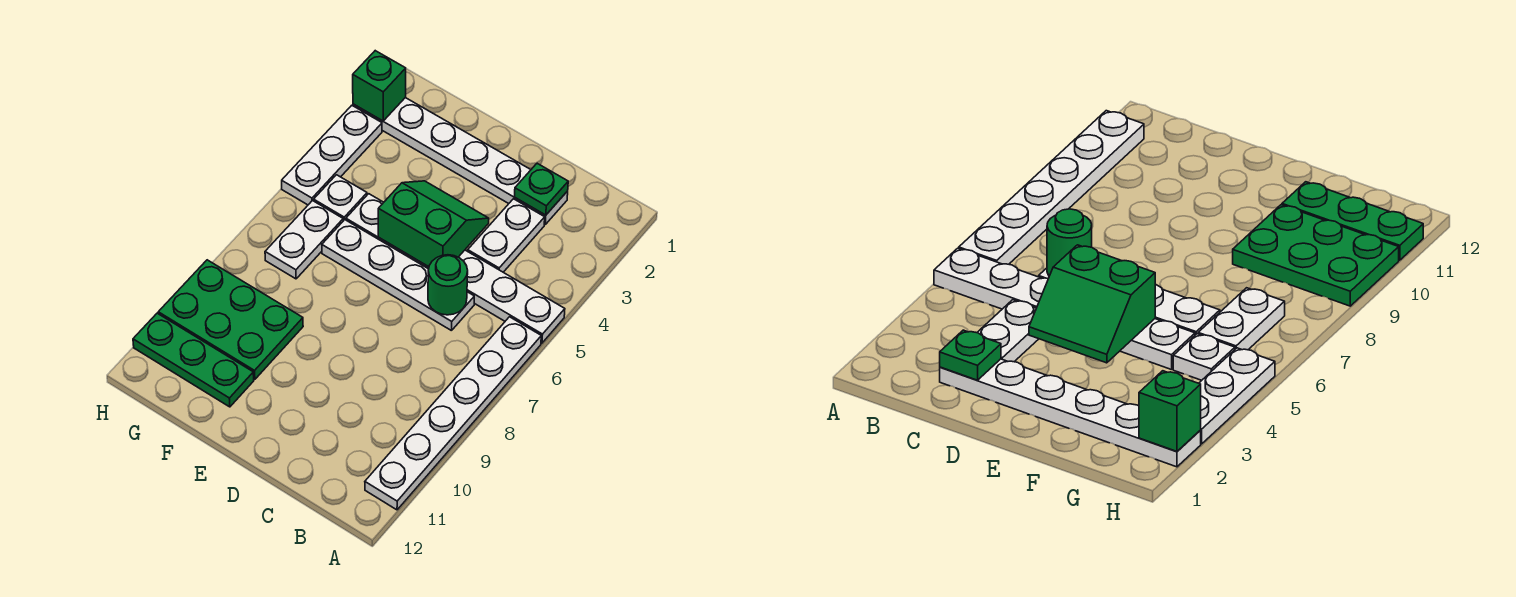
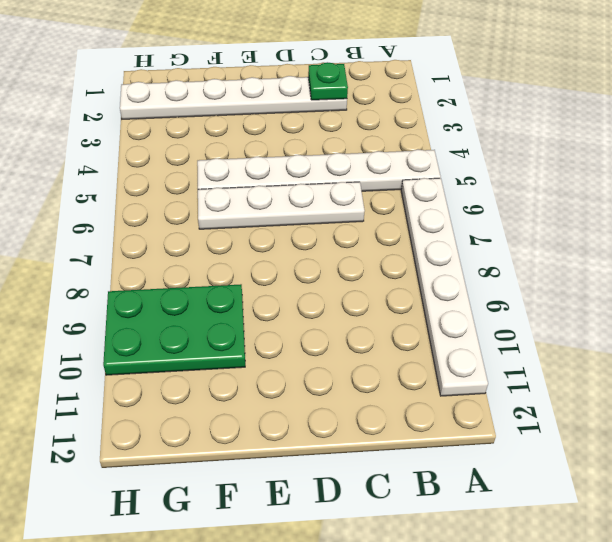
none -> white plate C3:C4 level 1
none -> green plate F11:H11 level 1
none -> white plate G5 level 1

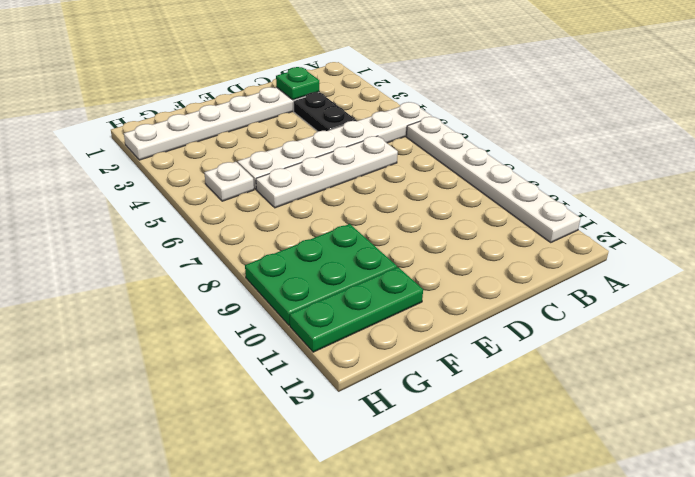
black plate C3:C4 level 1 -> white plate C3:C4 level 1
none -> white plate G6:G7 level 1
none -> white plate H3:H5 level 1
none -> green round brick C6 level 2

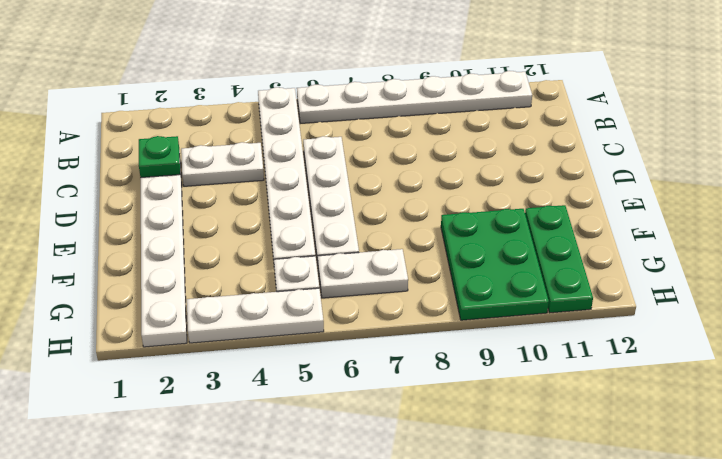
none -> green round brick C6 level 2
none -> green slope D4:E5 level 2 top 5
none -> green brick H2 level 2

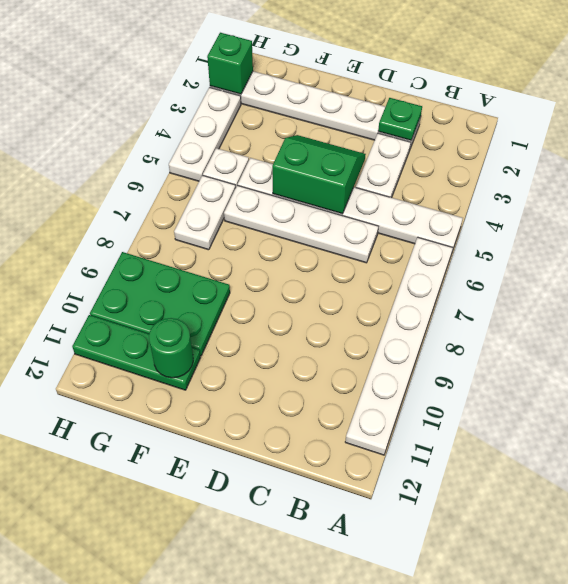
green round brick F11 level 2 -> green round brick C6 level 2

